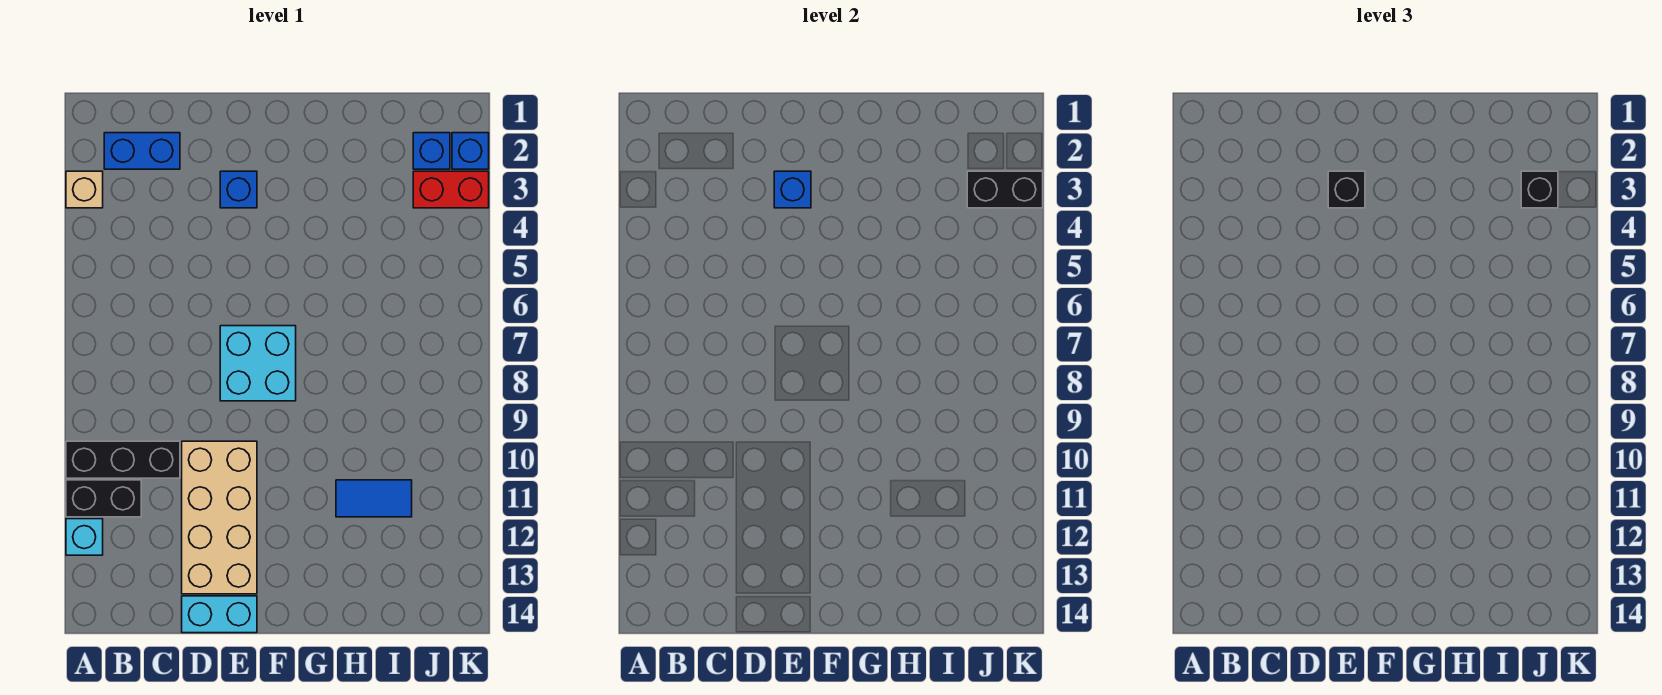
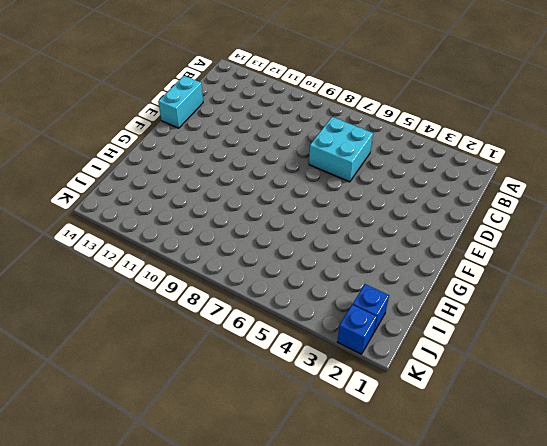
cyan brick C6:D7 level 1 -> cyan brick E7:F8 level 1
none -> tan brick A3 level 1
none -> black brick A10:C10 level 1
none -> black brick A11:B11 level 1

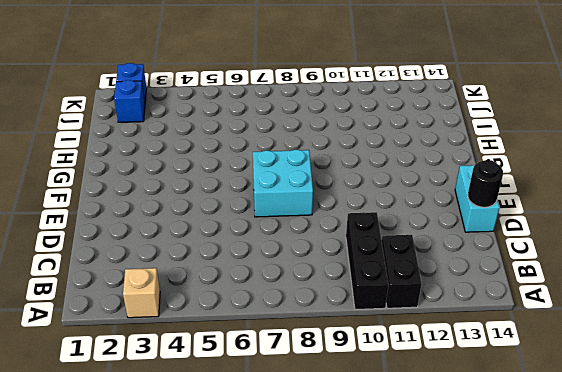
black round brick D14 level 2 -> none
none -> cyan brick A12 level 1
none -> blue brick B2:C2 level 1
none -> tan brick D10:E13 level 1

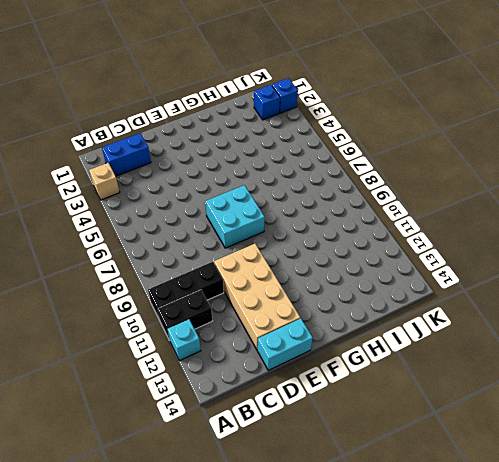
none -> blue brick E3 level 1
none -> blue tile H11:I11 level 1
none -> red brick J3:K3 level 1

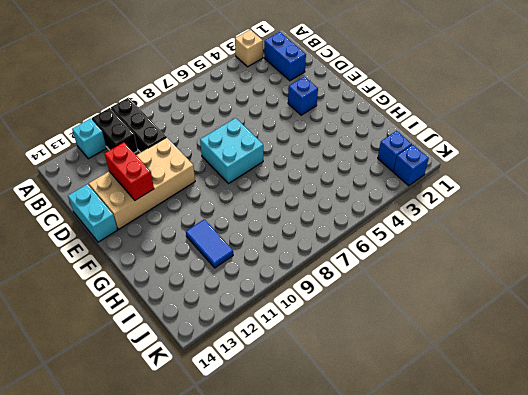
red brick D12:E12 level 2 -> red brick J3:K3 level 1
none -> blue brick E3 level 2
none -> black brick J3:K3 level 2
none -> black brick E3 level 3

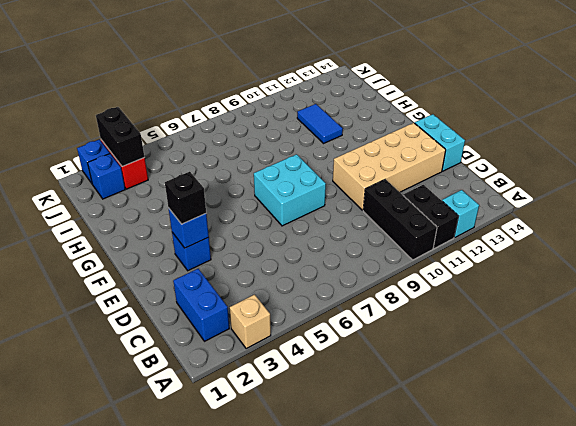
none -> black brick J3 level 3

